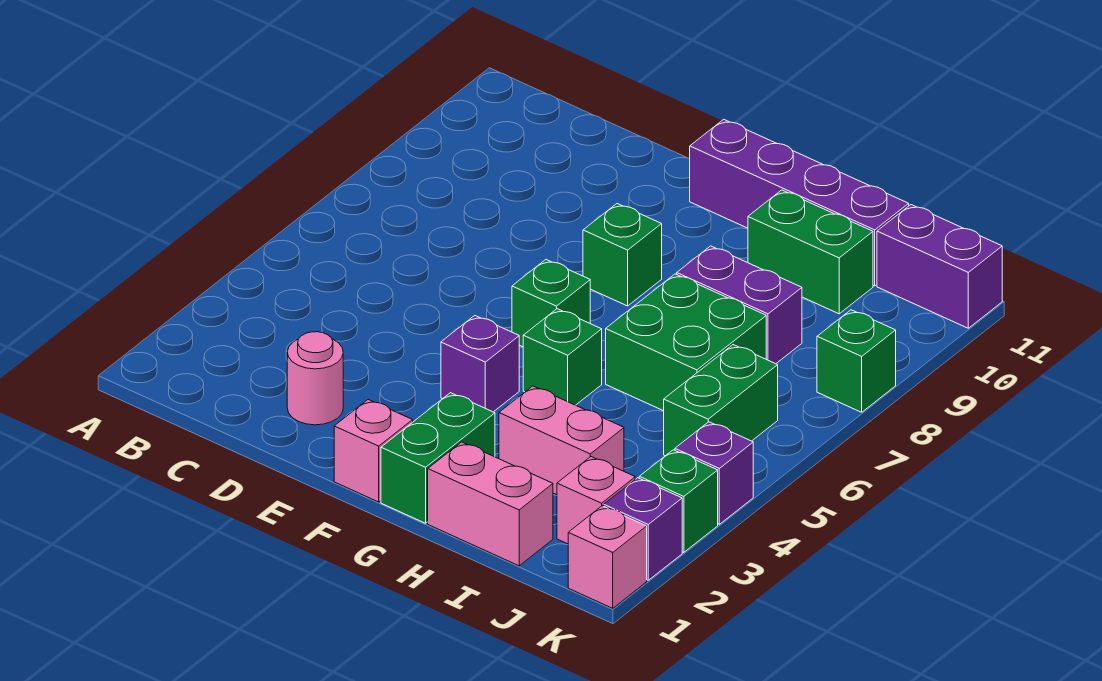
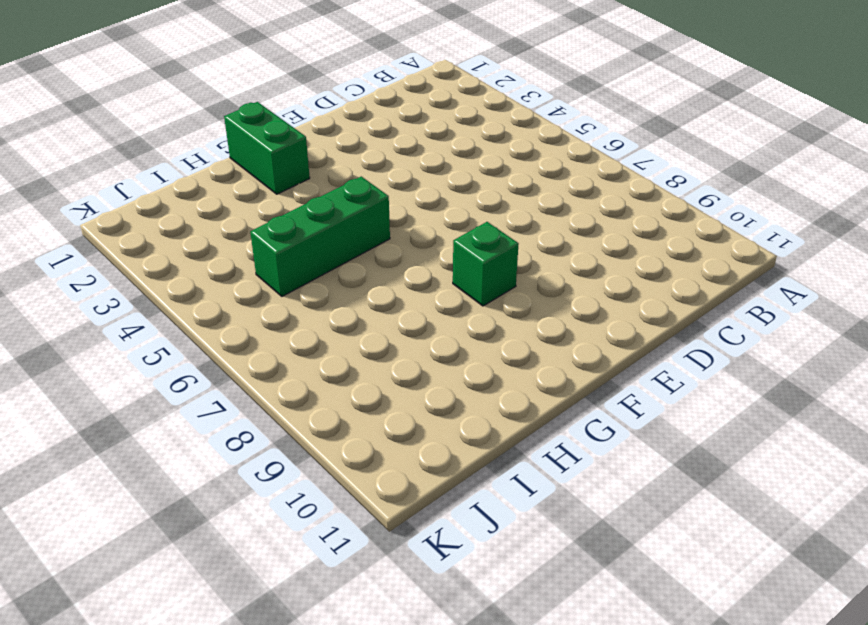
green brick G5:I5 level 1 -> green brick G5 level 1
none -> pink round brick D2 level 1
none -> pink brick F1 level 1
none -> purple brick F4 level 1

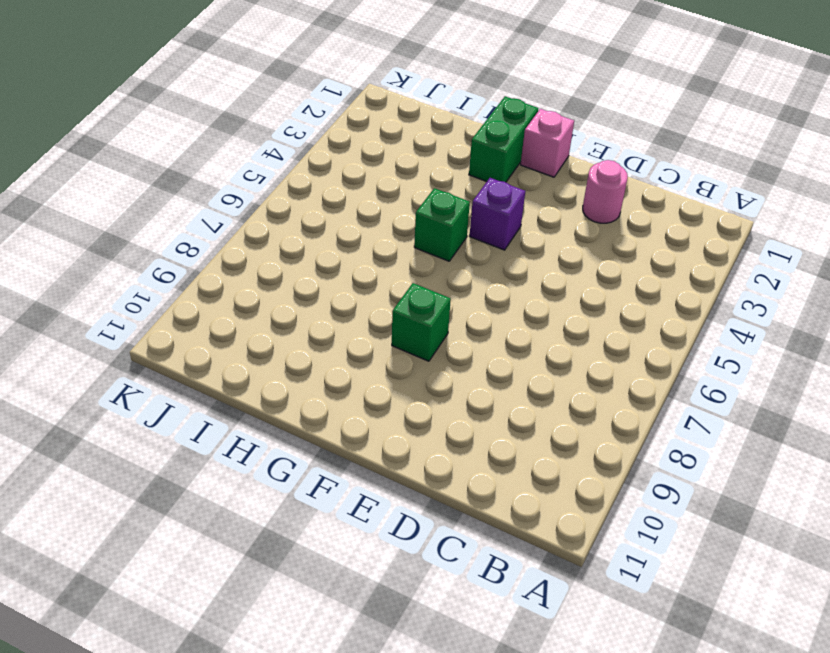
none -> green brick F6 level 1
none -> purple brick F11:I11 level 1
none -> pink brick H1:I1 level 1

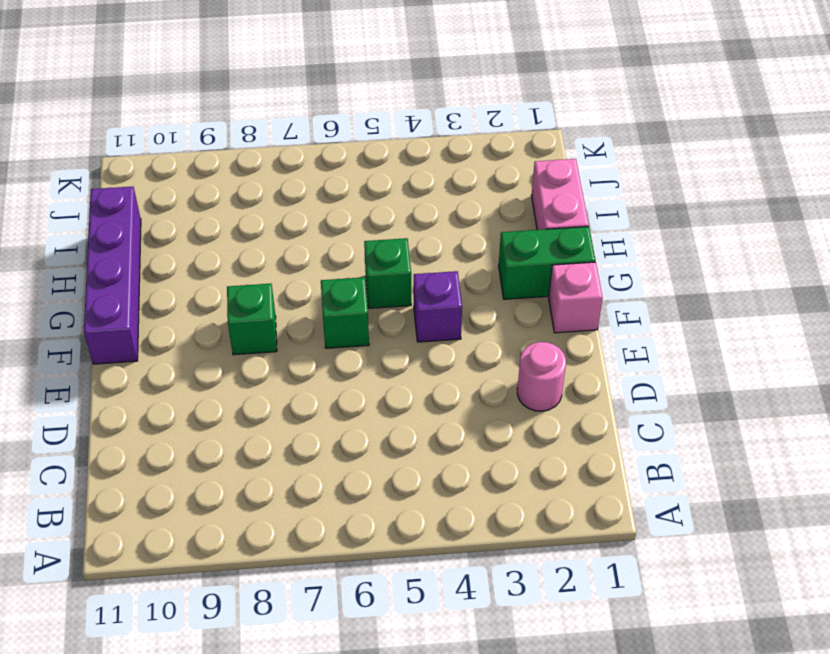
none -> pink brick H3:I3 level 1
none -> green brick H6:I7 level 1
none -> purple brick H8:I8 level 1

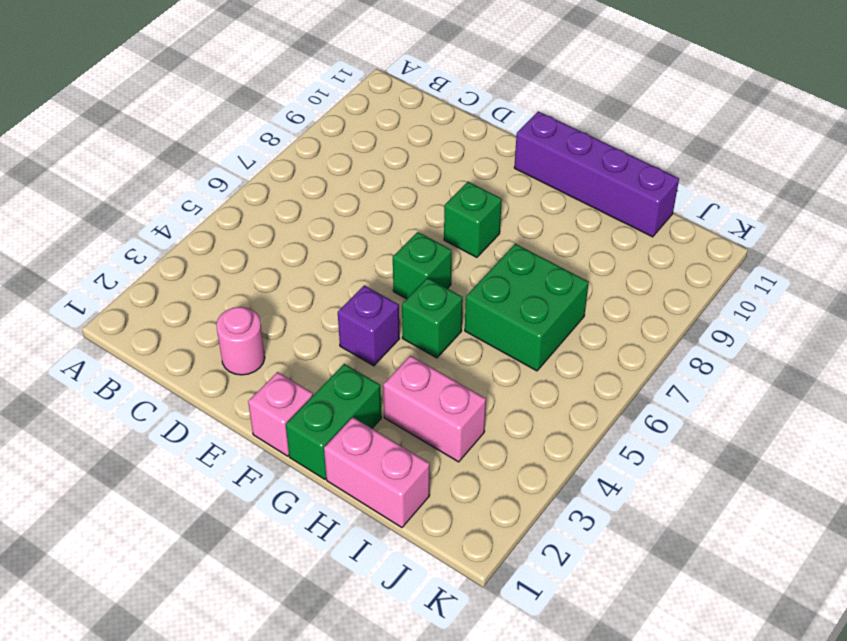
none -> purple brick H8:I8 level 1
none -> green brick H10:I10 level 1
none -> pink brick J2 level 1

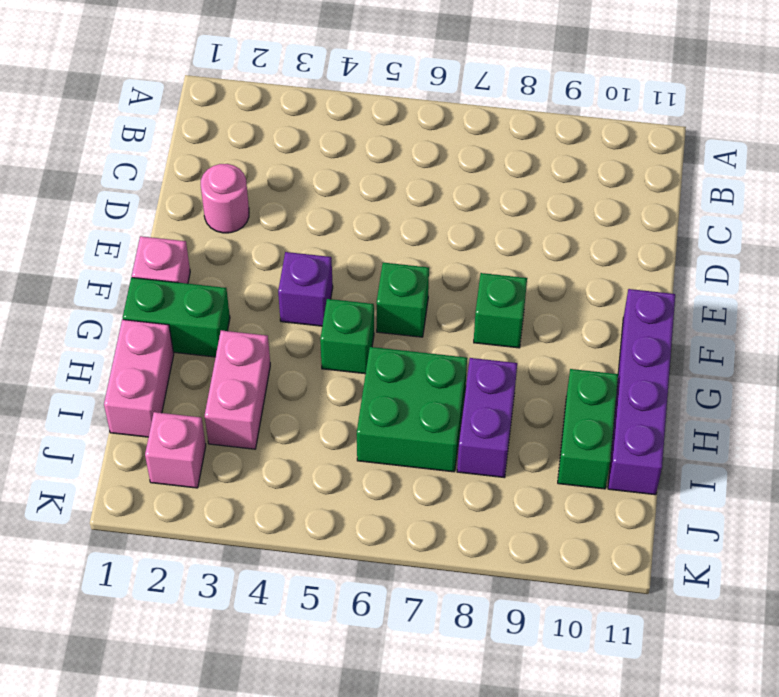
none -> green brick J5:J6 level 1
none -> purple brick J11:K11 level 1
none -> pink brick K1 level 1

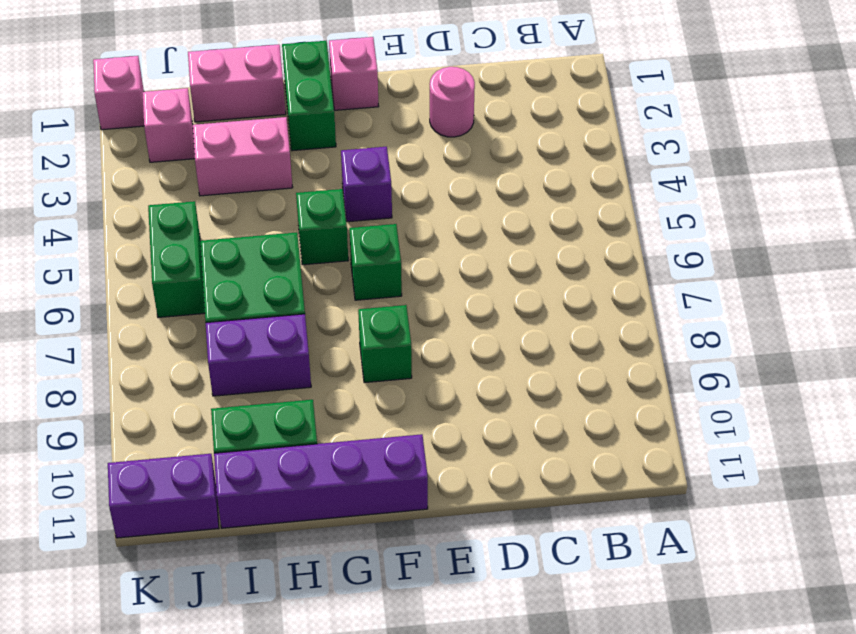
none -> purple brick K2 level 1
none -> green brick K3 level 1
none -> purple brick K4 level 1

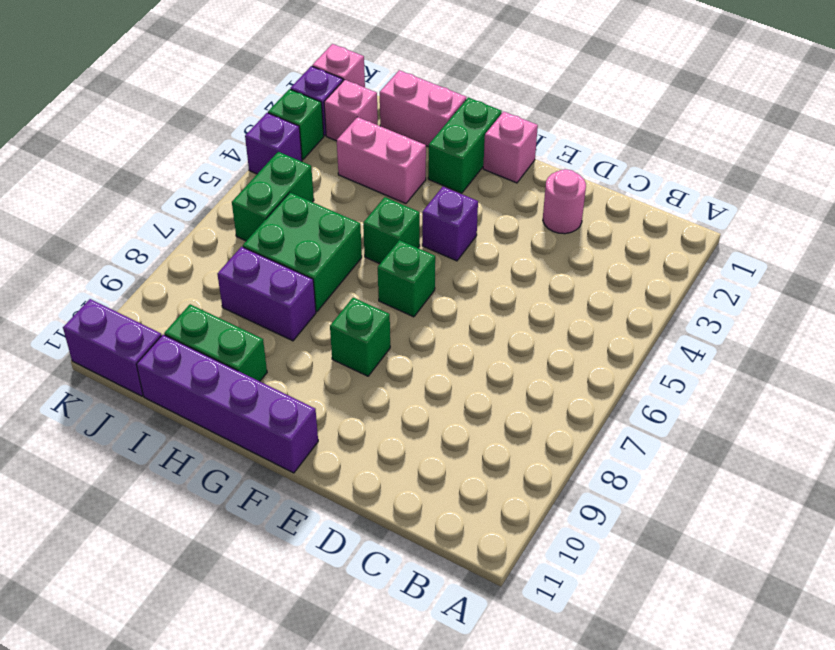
none -> green brick K8 level 1

